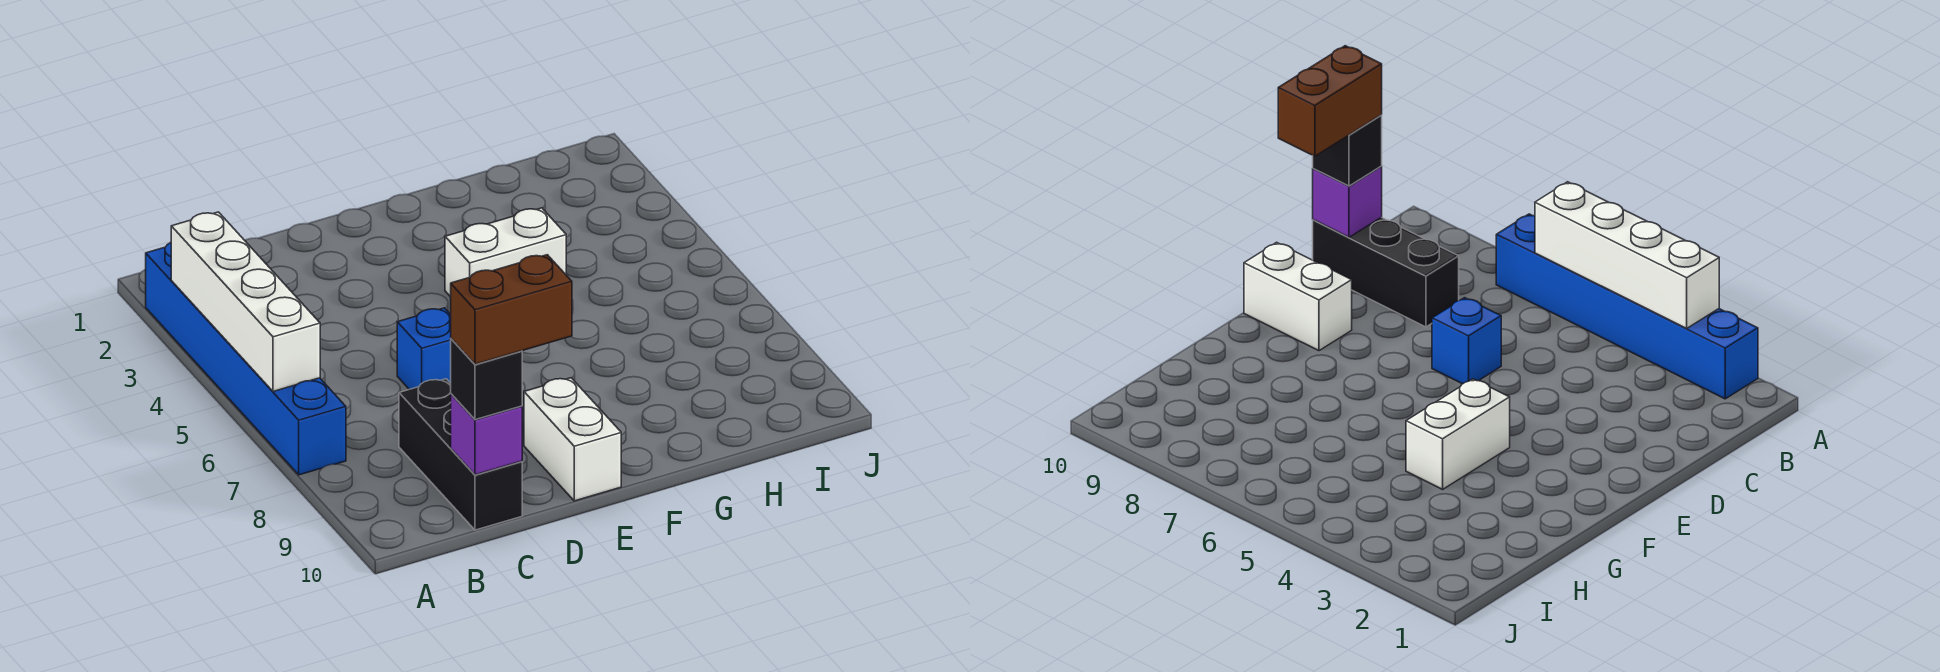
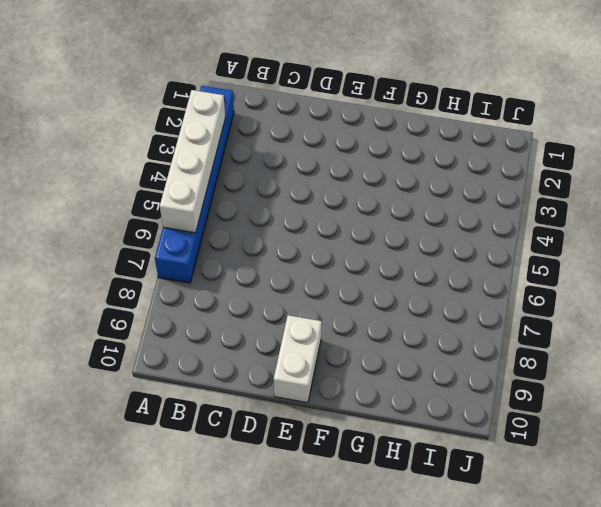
none -> black brick C8:C10 level 1
none -> blue brick D6 level 1

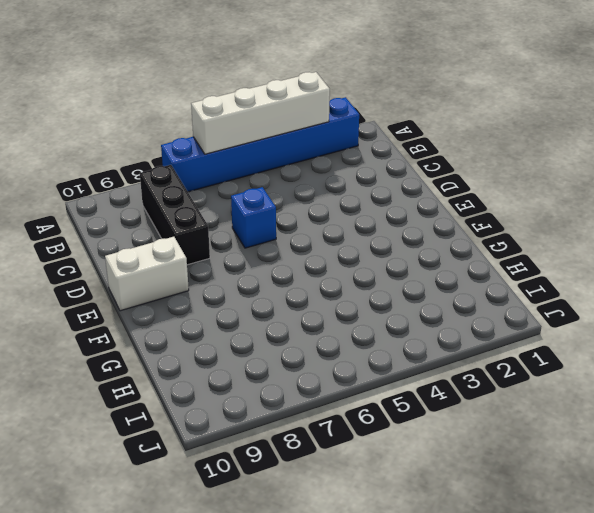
black brick B8:D8 level 1 -> black brick C8:C10 level 1
none -> white brick F4:G4 level 1
none -> purple brick C10 level 2

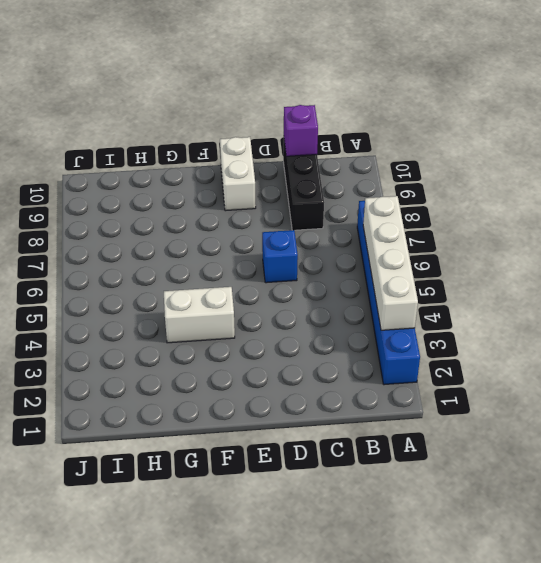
none -> black brick C10 level 3
none -> brown brick C10:D10 level 4

